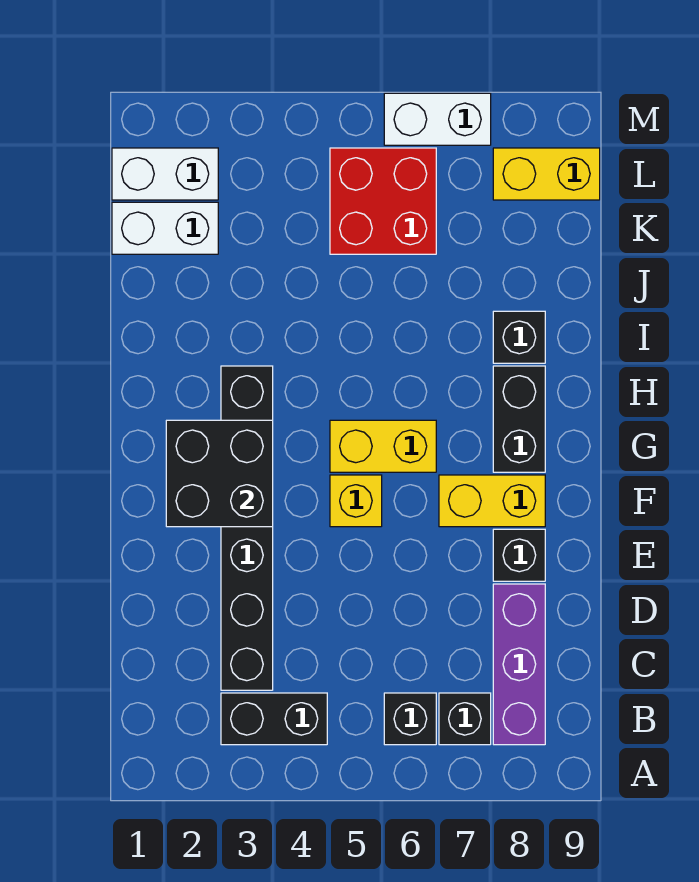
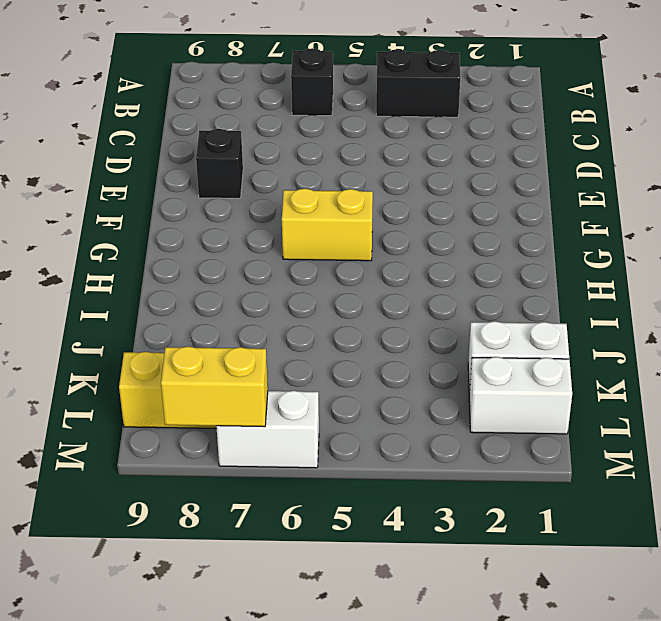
yellow brick M7:M8 level 2 -> yellow brick F7:F8 level 1
none -> black brick B7 level 1
none -> purple brick B8:D8 level 1
none -> black brick C3:H3 level 1

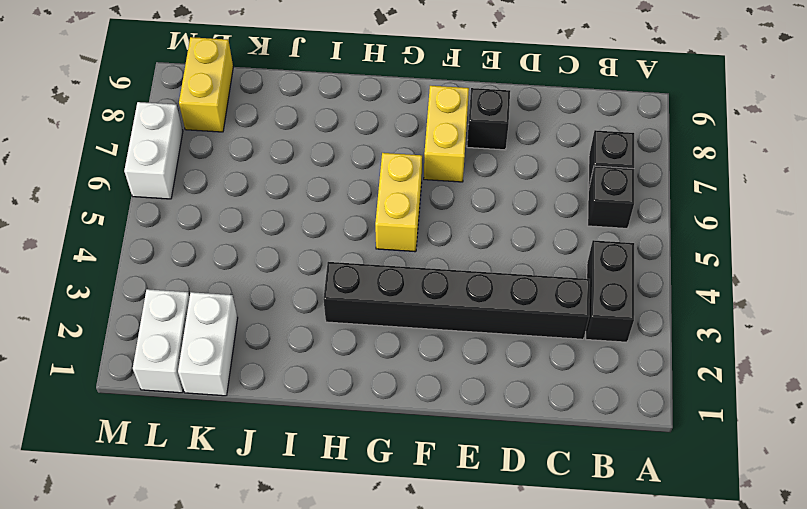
none -> purple brick B8:D8 level 1
none -> yellow brick F5 level 1
none -> black brick G8:H8 level 1

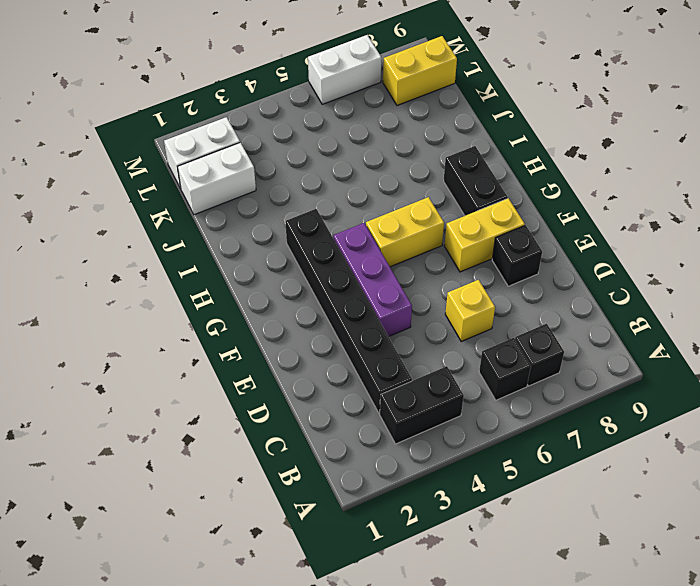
yellow brick D6 level 1 -> yellow brick F5 level 1
purple brick E4:G4 level 1 -> purple brick B8:D8 level 1
none -> black brick I8 level 1
none -> red brick K5:L6 level 1
none -> black brick F2:G3 level 2

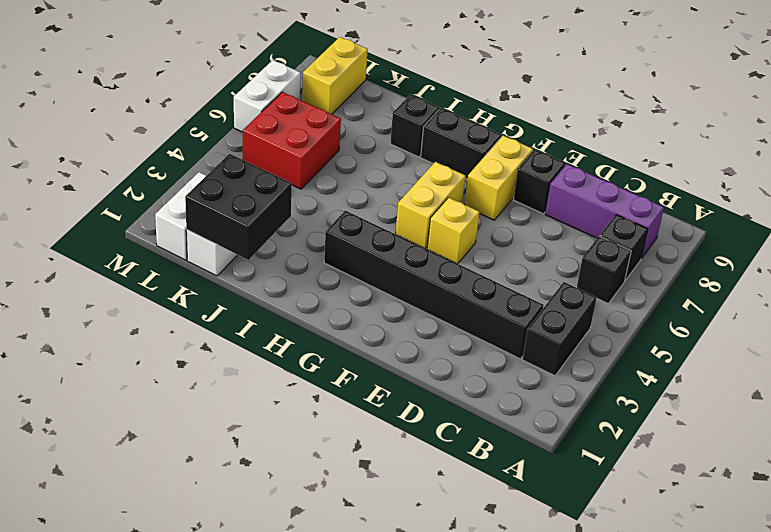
black brick J1:K2 level 2 -> black brick F2:G3 level 2

